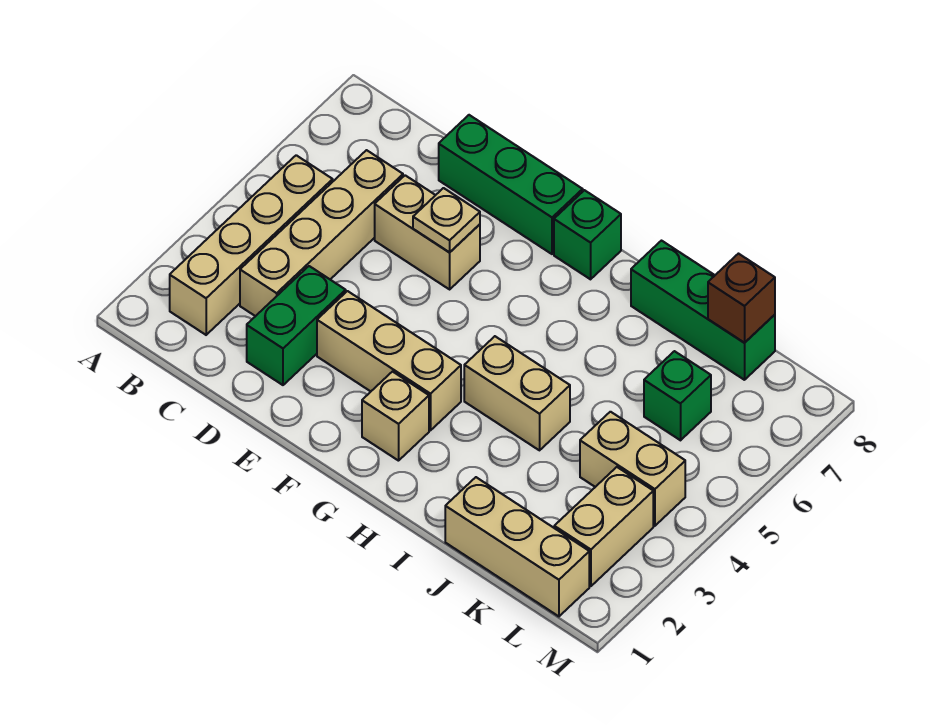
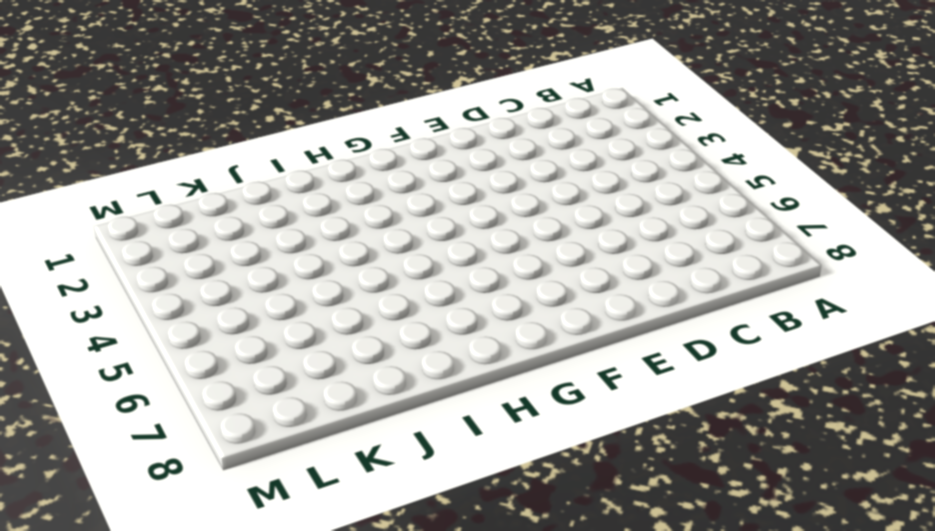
none -> tan brick B2:B5 level 1
none -> tan brick C3:C6 level 1
none -> green brick D2:D3 level 1

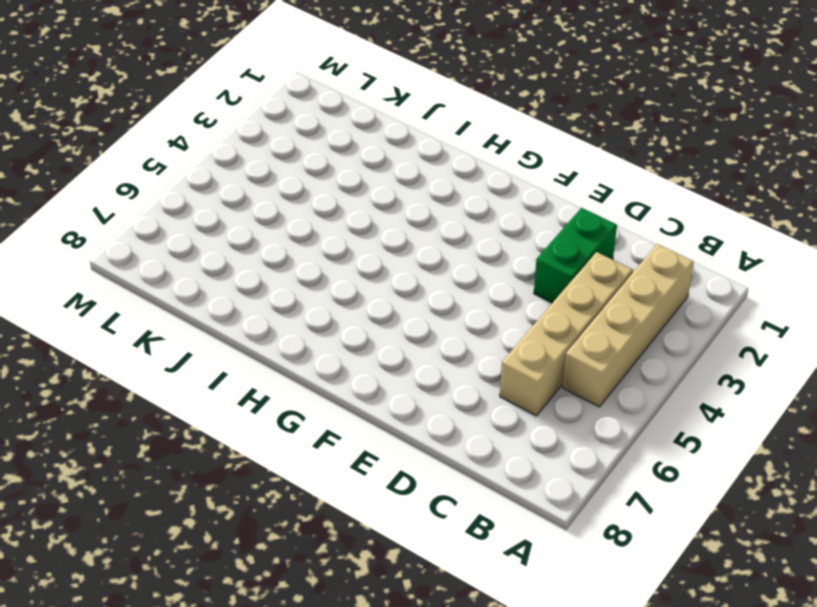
none -> tan brick D6:E6 level 1
none -> green brick D8:F8 level 1
none -> tan brick E3:G3 level 1

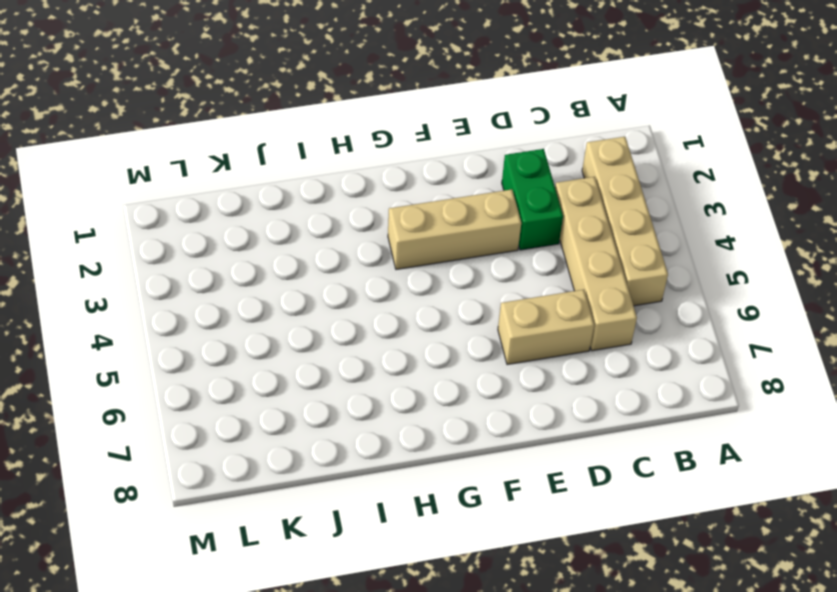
none -> green brick D8:F8 level 1
none -> tan brick G2 level 1
none -> green brick G8 level 1

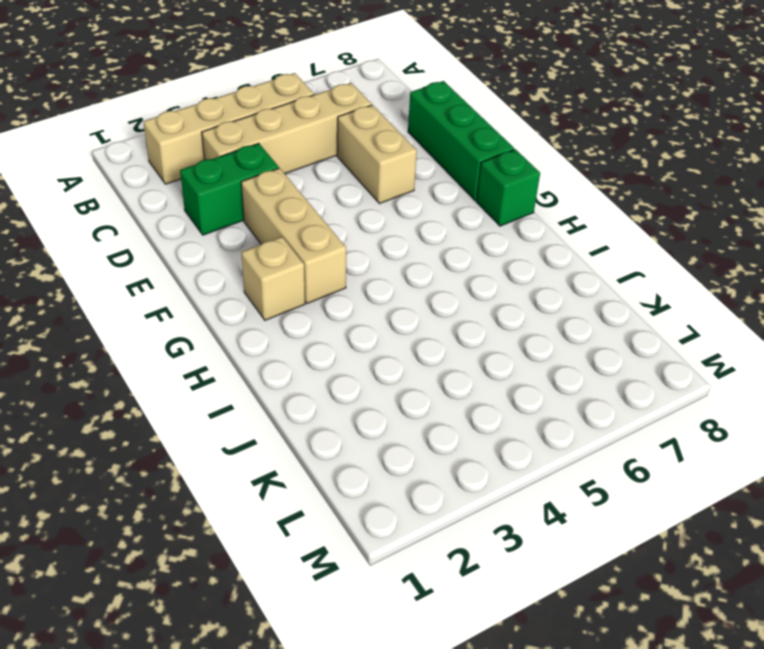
none -> tan brick H4:I4 level 1
none -> green brick I8:K8 level 1
none -> tan brick J1:L1 level 1

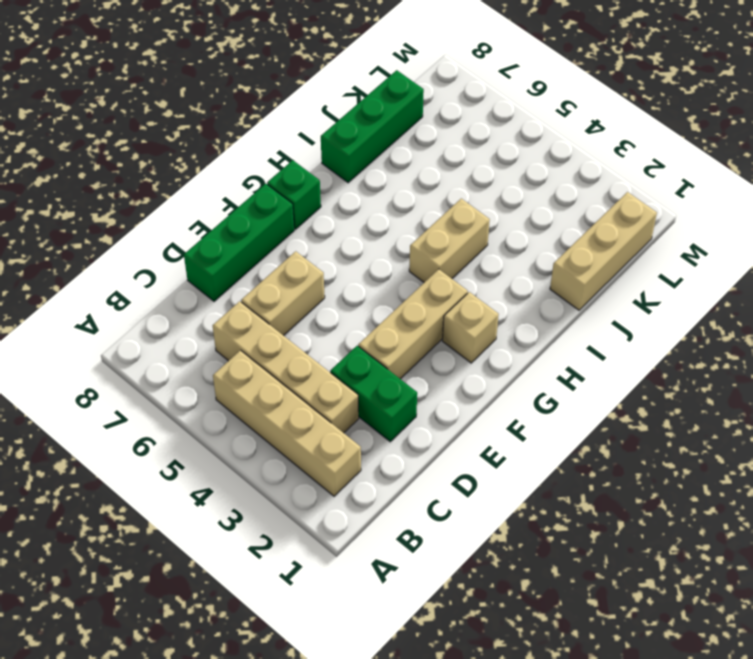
none -> tan brick K4:L4 level 1
none -> green brick K6 level 1
none -> tan brick L2:L3 level 1

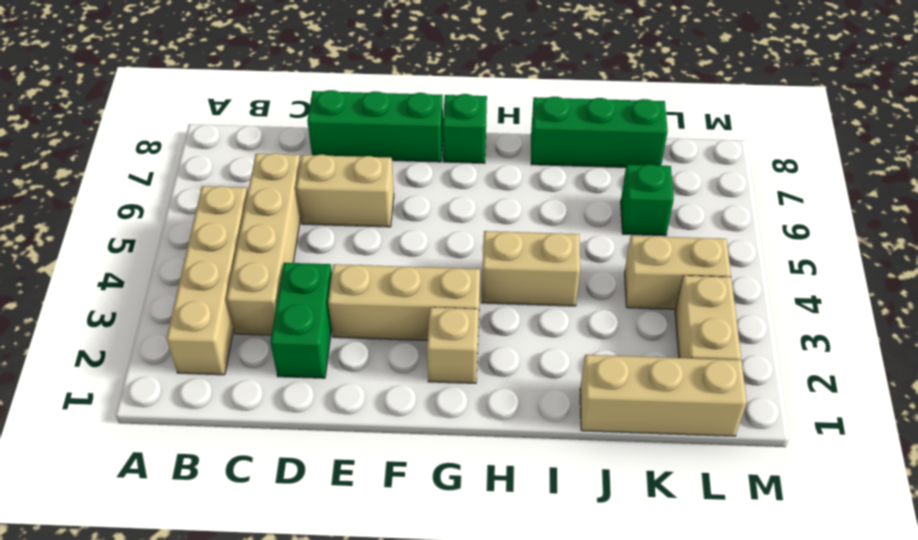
none -> tan plate E6 level 2
none -> brown brick K8 level 2

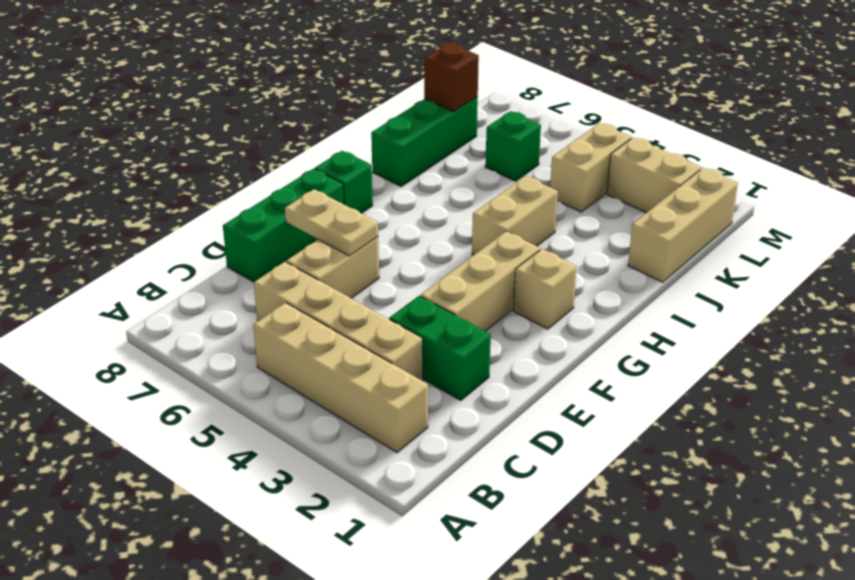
tan plate E6:E7 level 2 -> tan plate E6 level 2

